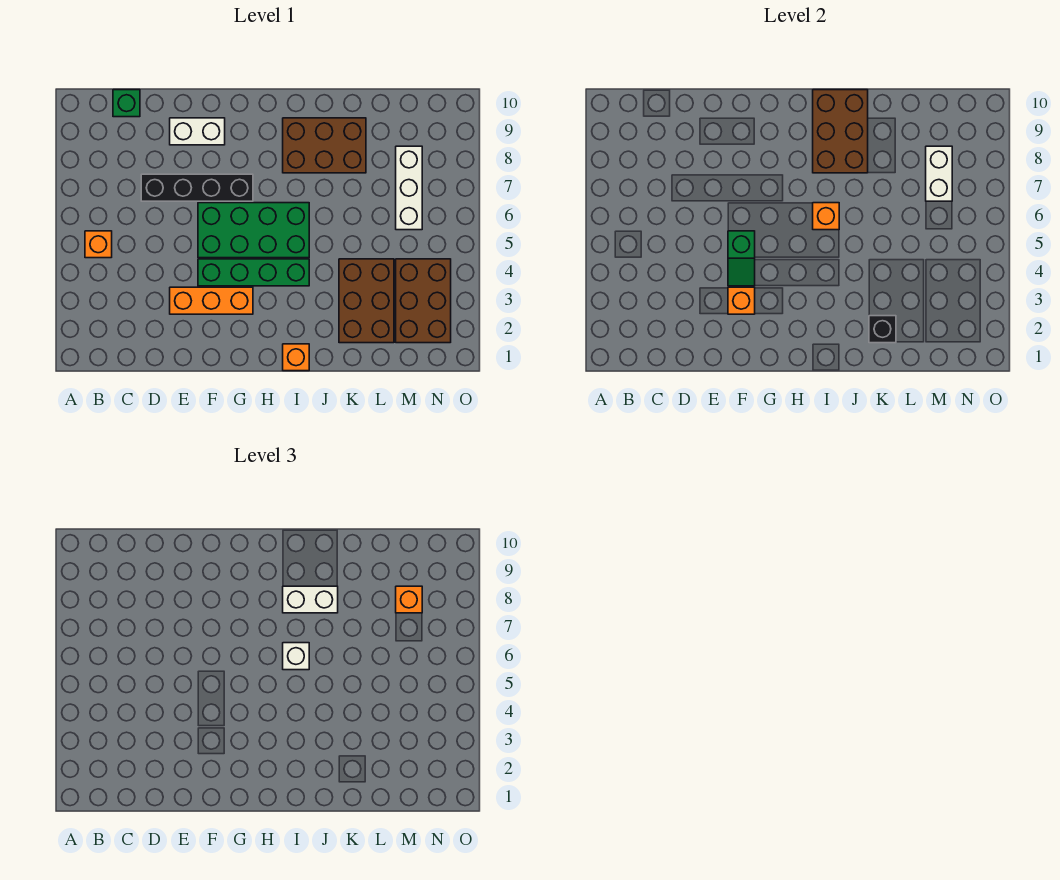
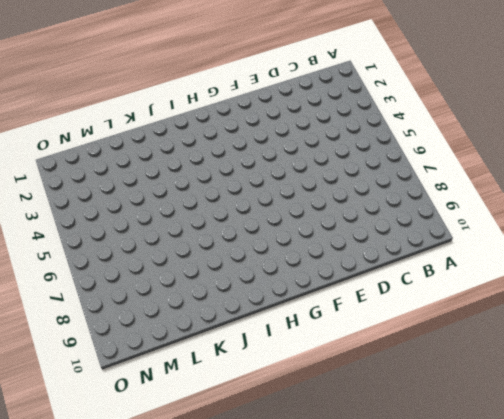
none -> orange brick B5 level 1
none -> green brick C10 level 1
none -> black brick D7:G7 level 1

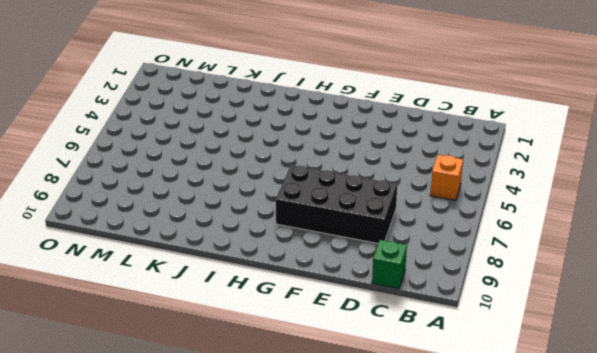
black brick D7:G8 level 1 -> black brick D7:G7 level 1
none -> orange brick E3:G3 level 1
none -> white brick E9:F9 level 1
none -> green brick F4:I4 level 1

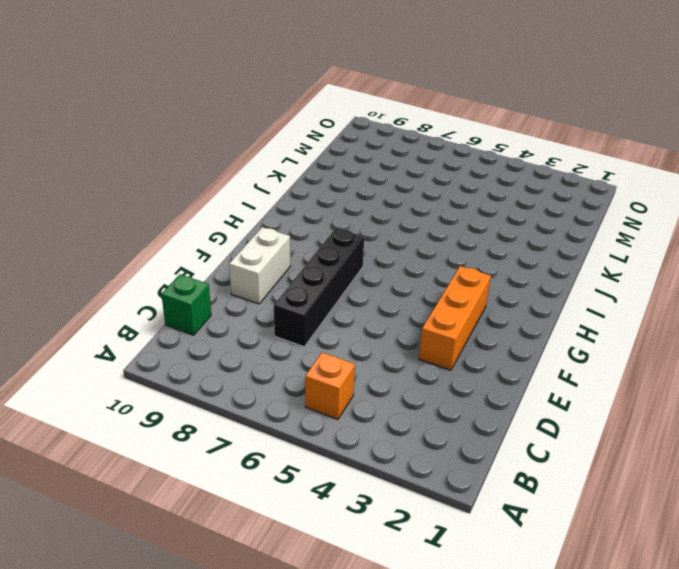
none -> green brick F4:I4 level 1
none -> green brick F5:I6 level 1
none -> orange brick I1 level 1

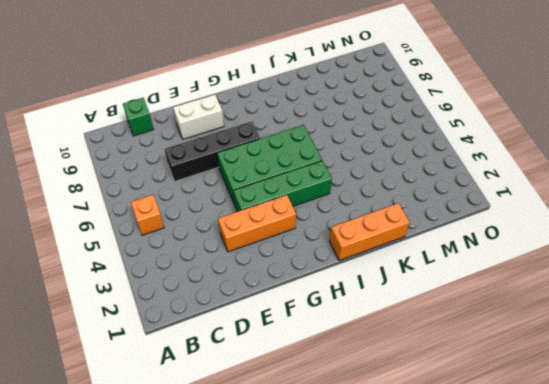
orange brick I1:K1 level 1 -> orange brick I1 level 1
none -> brown brick I8:K9 level 1
none -> brown brick K2:L4 level 1
none -> brown brick M2:N4 level 1

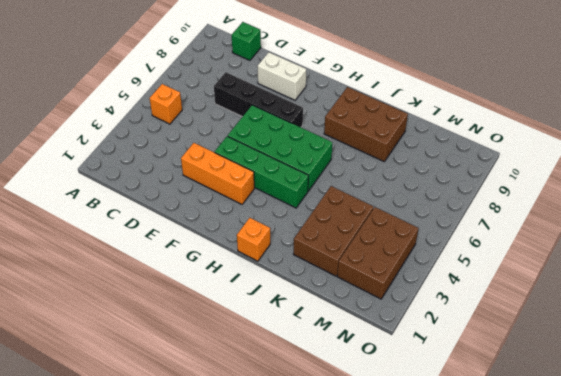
none -> white brick M6:M8 level 1
none -> orange brick F3 level 2
none -> green slope F4:F5 level 2 top 5

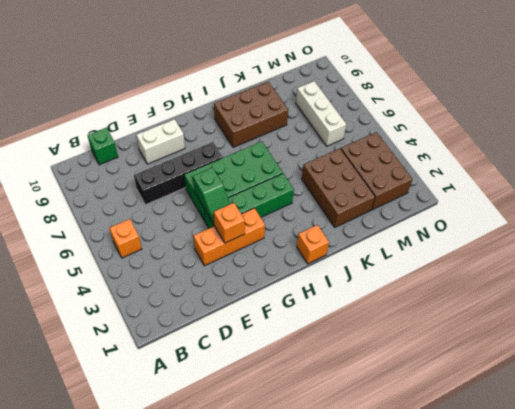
none -> orange brick I6 level 2
none -> brown brick I8:J10 level 2
none -> black brick K2 level 2

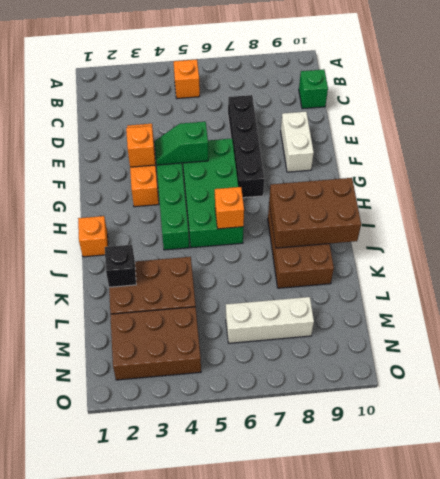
none -> white brick M7:M8 level 2
none -> white brick I6 level 3
none -> white brick I8:J8 level 3

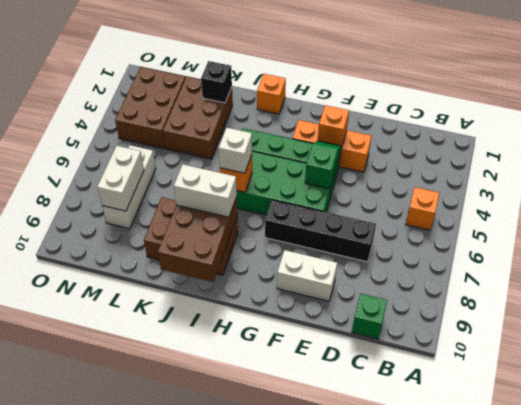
none -> orange brick M8 level 3

